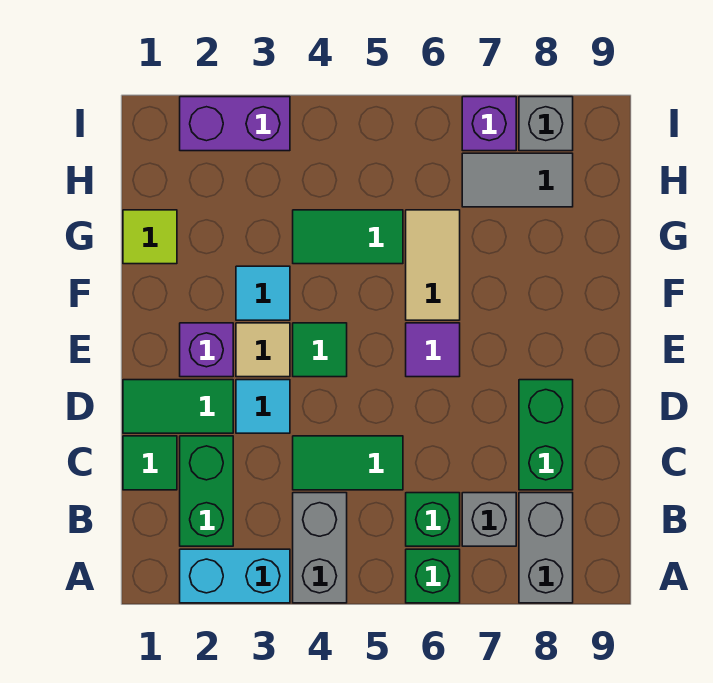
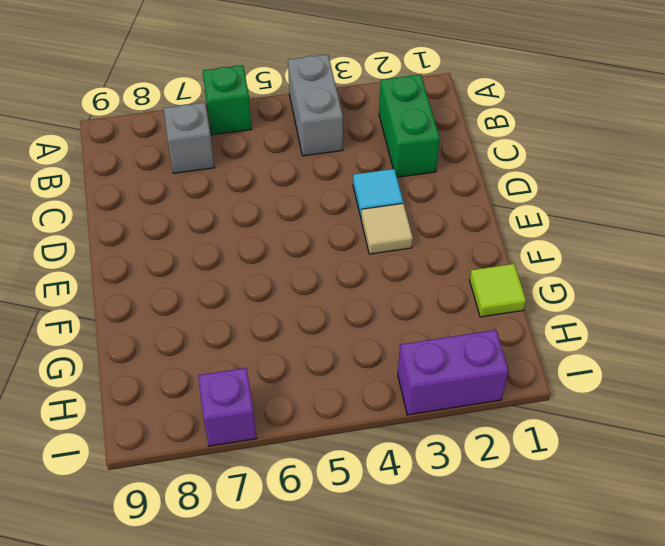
none -> cyan brick A2:A3 level 1
none -> grey brick A8:B8 level 1
none -> green brick B6 level 1

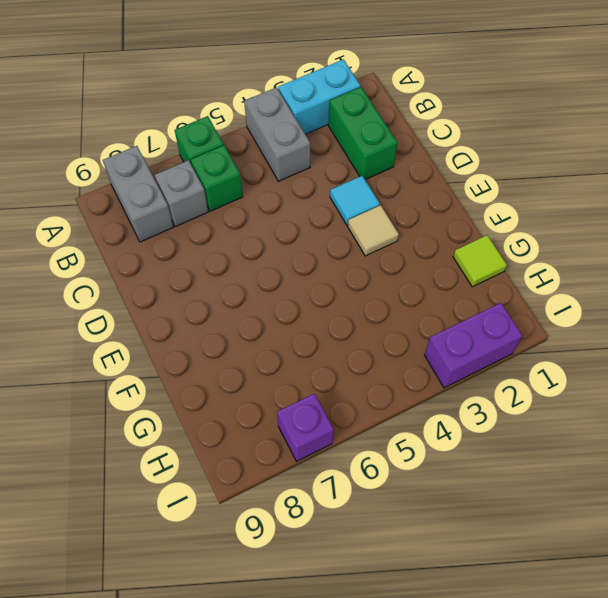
none -> green tile C1 level 1
none -> green tile C4:C5 level 1
none -> green brick C8:D8 level 1

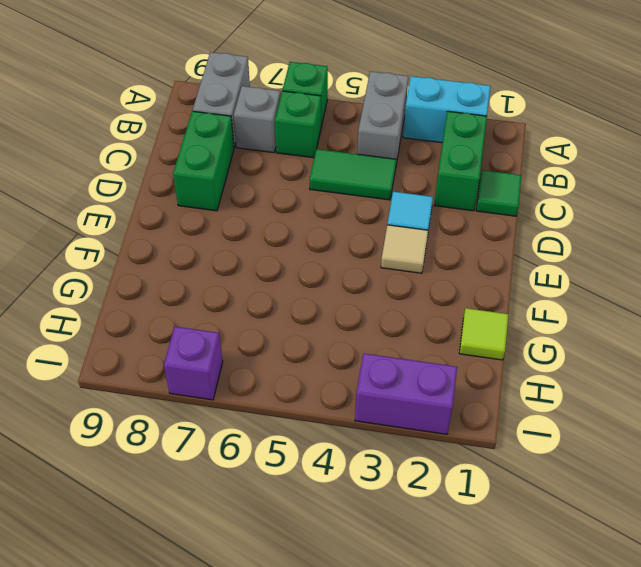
none -> green tile D1:D2 level 1
none -> purple brick E2 level 1
none -> green tile E4 level 1

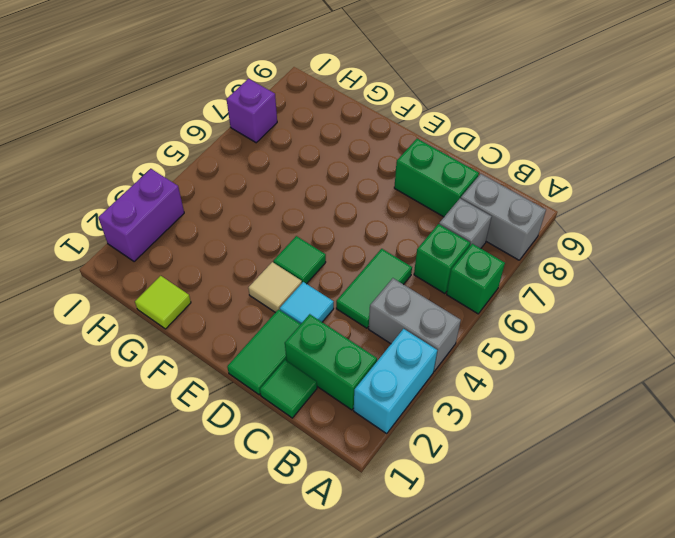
none -> purple brick E2 level 1
none -> purple tile E6 level 1
none -> cyan tile F3 level 1

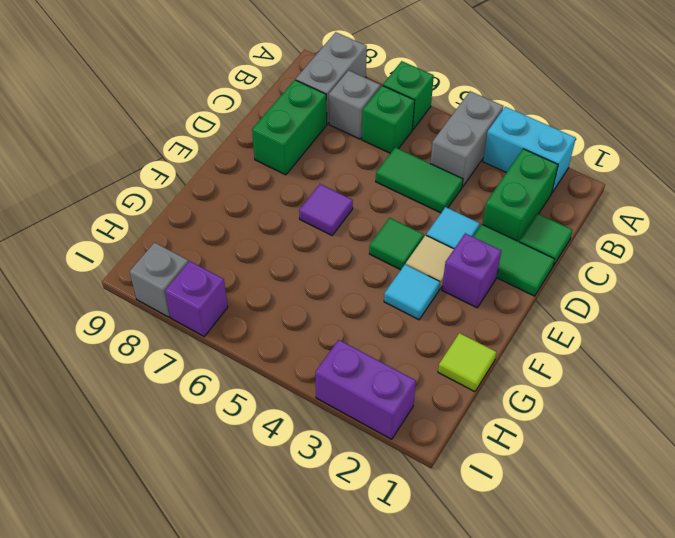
none -> tan tile F6:G6 level 1
none -> green tile G4:G5 level 1
none -> grey tile H7:H8 level 1

